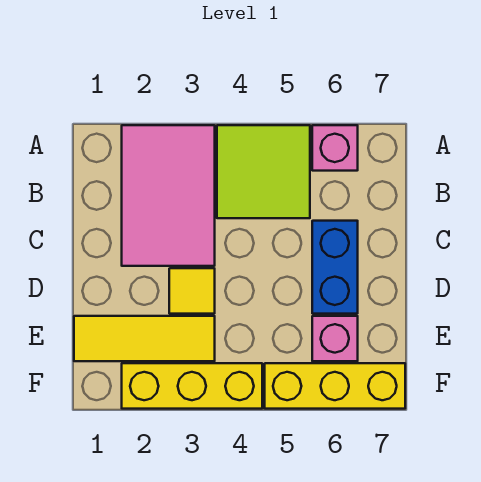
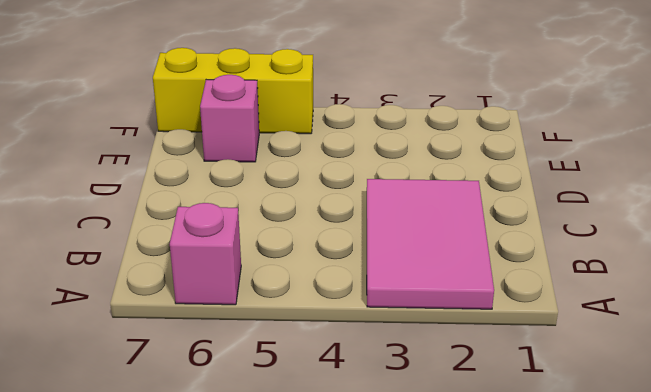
none -> lime tile A4:B5 level 1
none -> blue brick C6:D6 level 1

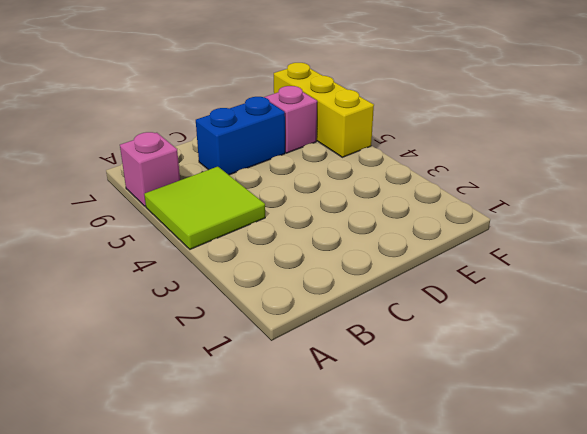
none -> pink tile A2:C3 level 1
none -> yellow tile D3 level 1

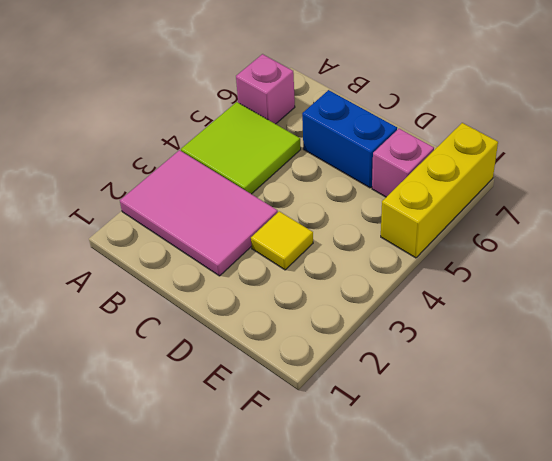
none -> yellow tile E1:E3 level 1
none -> yellow brick F2:F4 level 1

